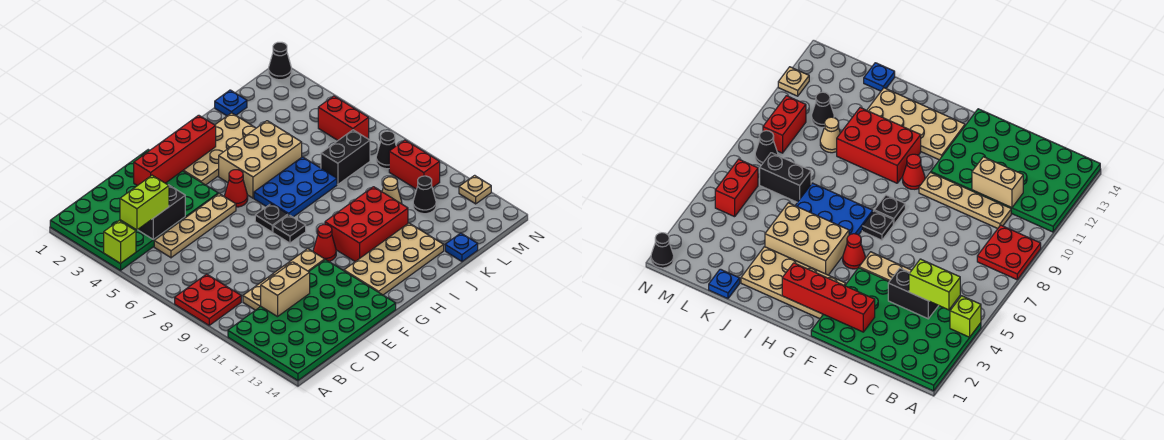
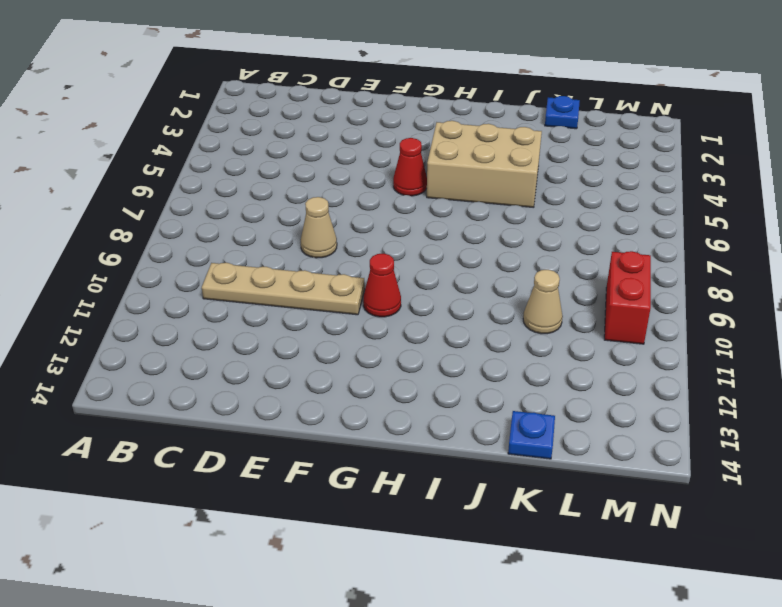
tan cone E8 level 1 -> none
none -> green plate A1:F4 level 1
none -> red plate A8:B9 level 1
none -> green plate A11:F14 level 1

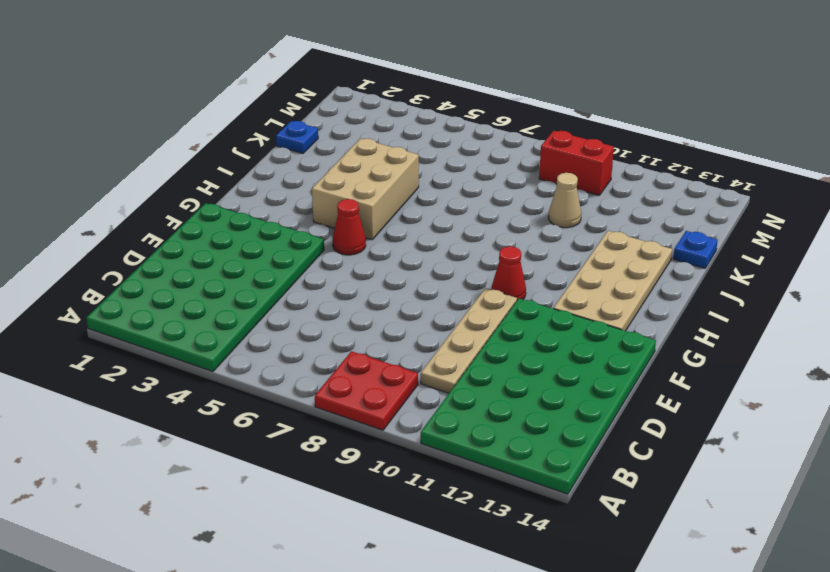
none -> tan plate C5:F5 level 1
none -> tan plate G2:J3 level 1
none -> black plate G7 level 1

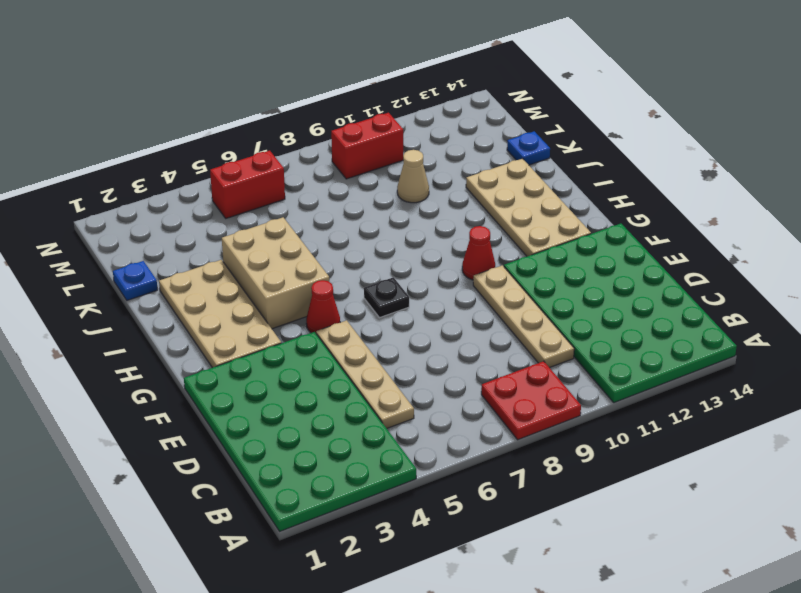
none -> black plate G8 level 1
none -> blue plate H6:J7 level 1
none -> red brick H10:J11 level 1

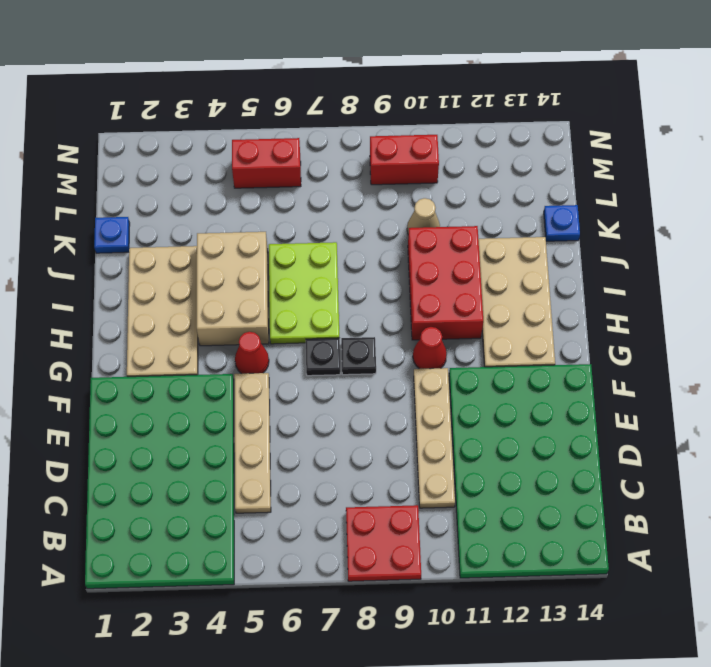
lime plate H6:J7 level 1 -> blue plate H6:J7 level 1
none -> black brick K7:L7 level 1
none -> black cone L11 level 1
none -> black cone M8 level 1

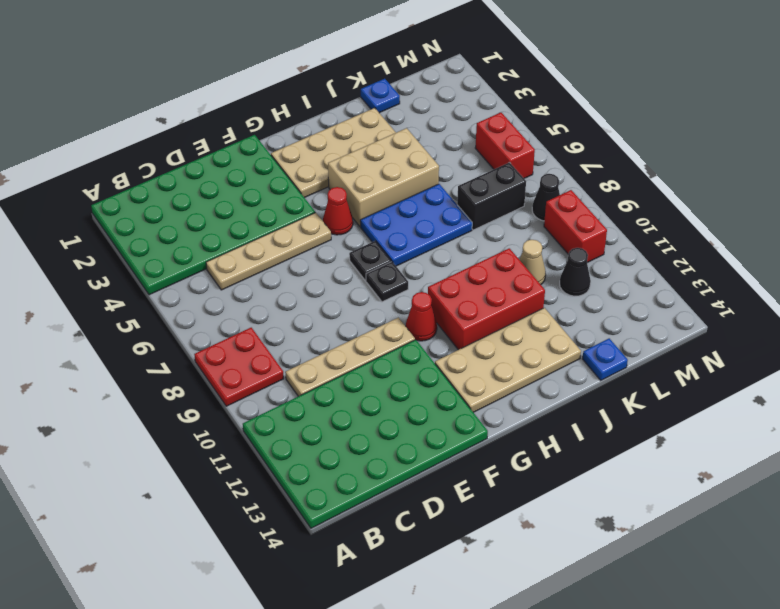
none -> black cone N1 level 1
none -> tan plate N12 level 1
none -> lime brick A4 level 2

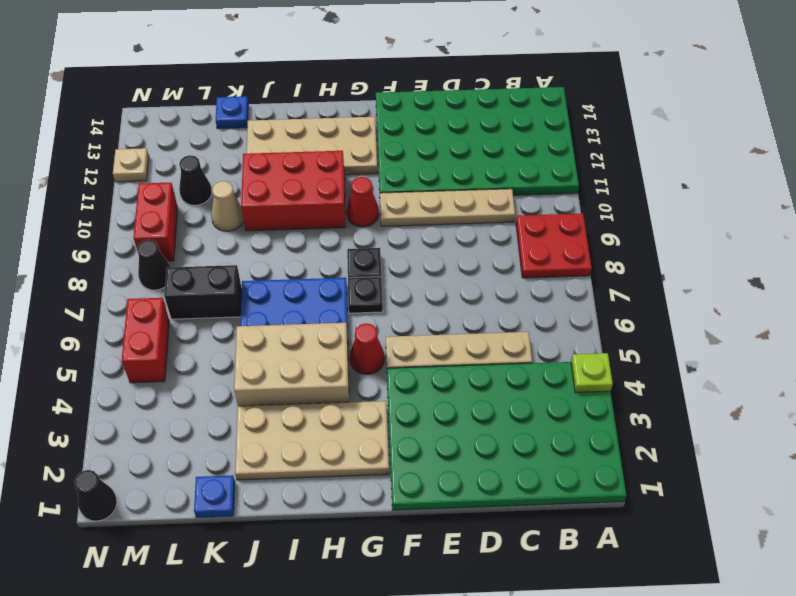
lime plate A4 level 2 -> lime brick A4 level 2
none -> black brick C4:D4 level 2
none -> tan brick C11:D11 level 2
none -> red brick E2:H2 level 2

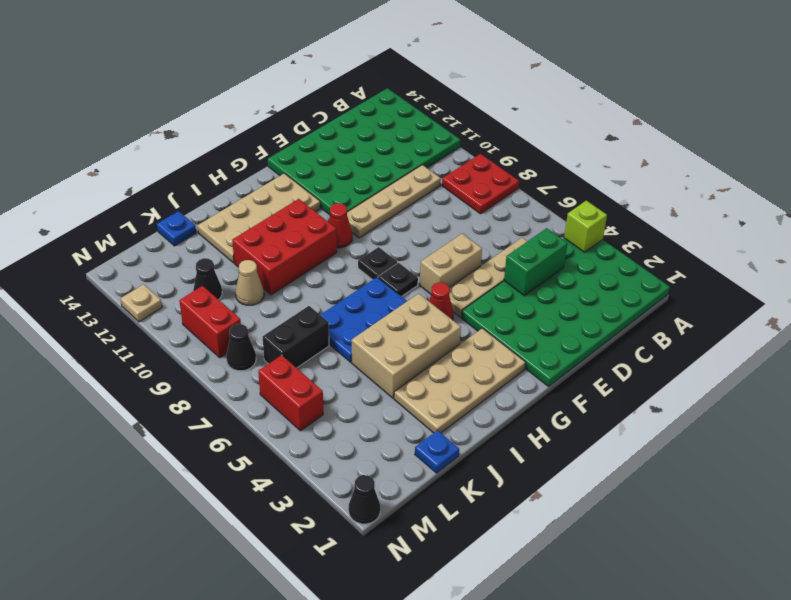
green brick C4:D4 level 2 -> black brick C4:D4 level 2
tan brick E6:F6 level 1 -> tan brick C11:D11 level 2
none -> red brick E2:H2 level 2
none -> lime brick B4:C4 level 3

